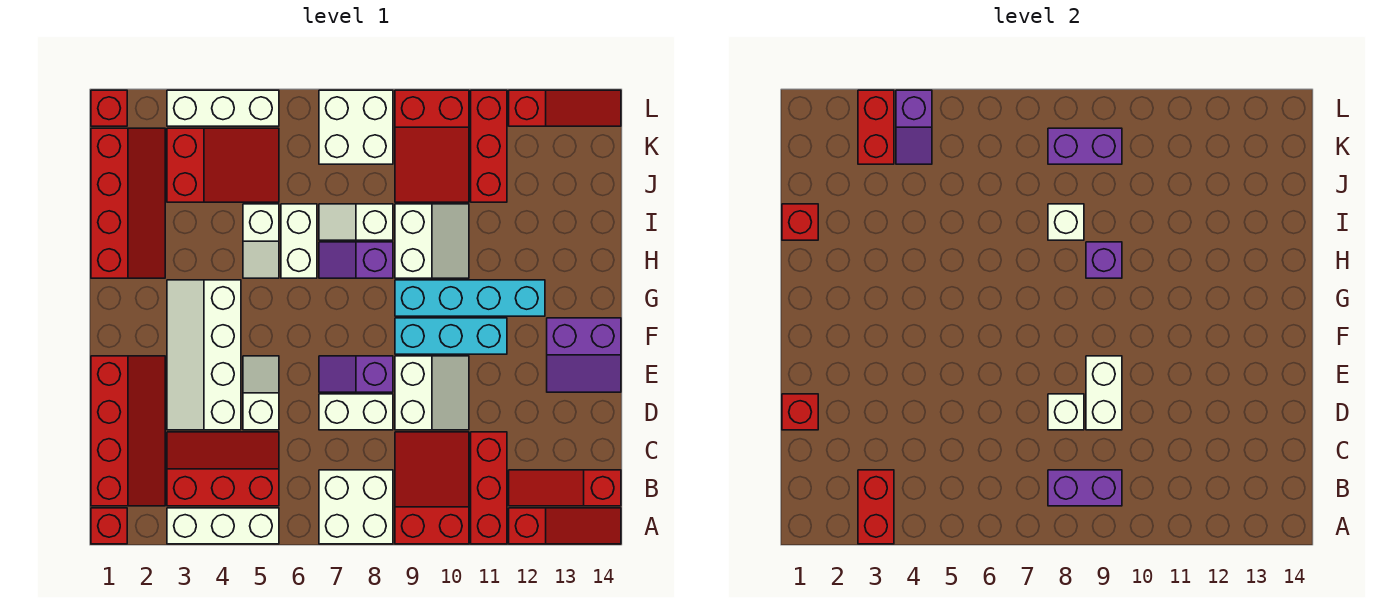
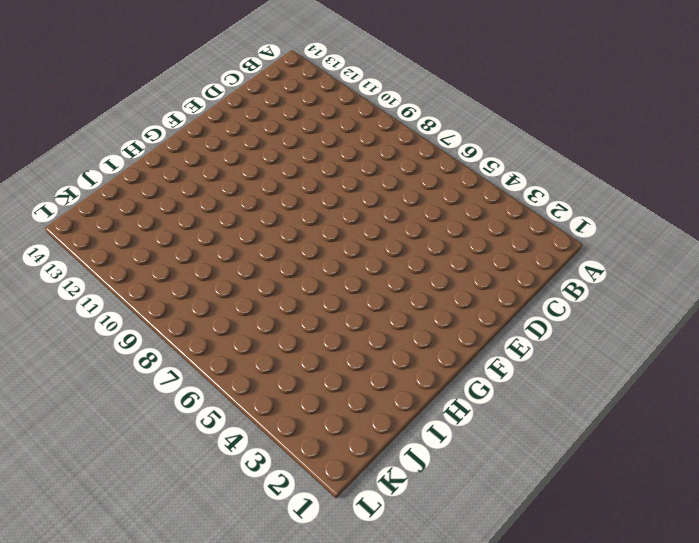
none -> red brick A1 level 1
none -> white brick A3:A5 level 1
none -> white brick A7:B8 level 1
none -> red slope A9:C10 level 1 top A

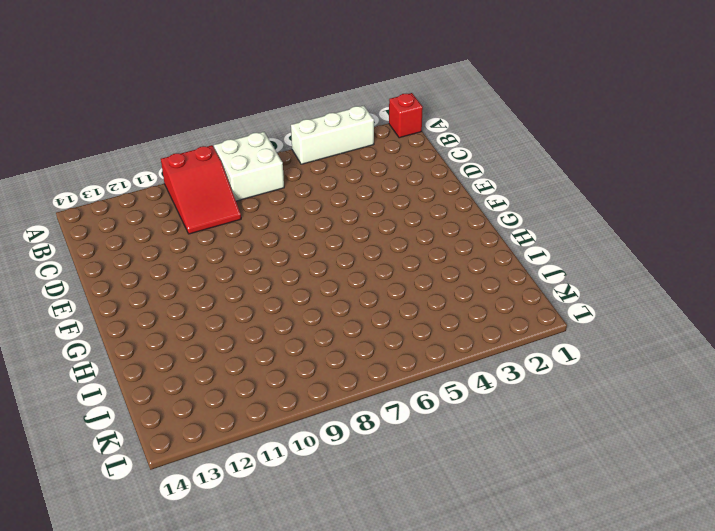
none -> red brick A11:C11 level 1
none -> red slope A12:A14 level 1 top 12
none -> red slope B1:E2 level 1 top 1
none -> red slope B3:C5 level 1 top B

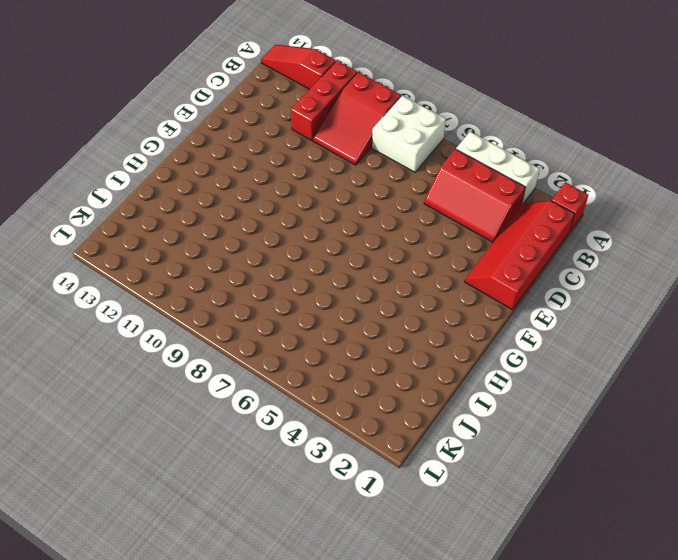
none -> red slope B12:B14 level 1 top 14
none -> white slope D3:G4 level 1 top 4
none -> white slope D5:E5 level 1 top D
none -> white brick D7:D8 level 1

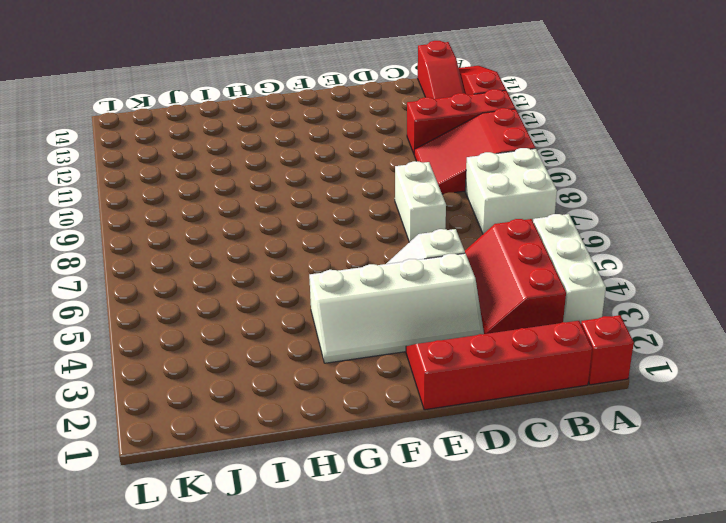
none -> white slope D9:E10 level 1 top 9
none -> purple slope E7:E8 level 1 top 8
none -> purple slope E13:F14 level 1 top F
none -> cyan brick F9:F11 level 1

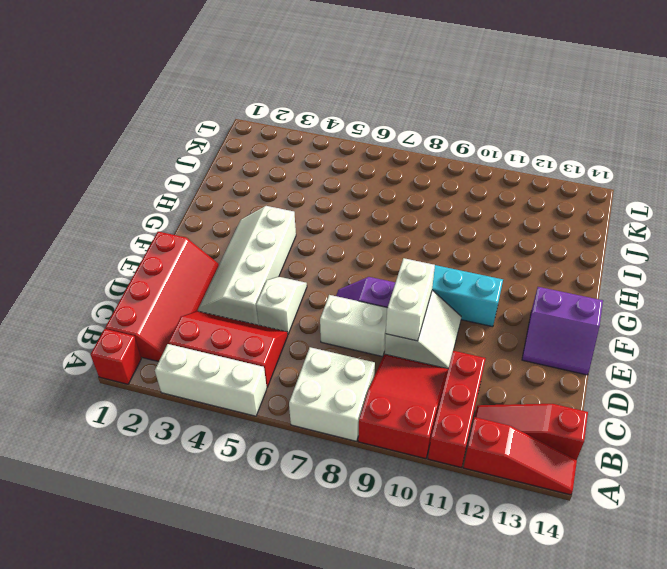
none -> cyan brick G9:G12 level 1
none -> red slope H1:K2 level 1 top 1
none -> white slope H5:I5 level 1 top I
none -> white brick H6:I6 level 1

